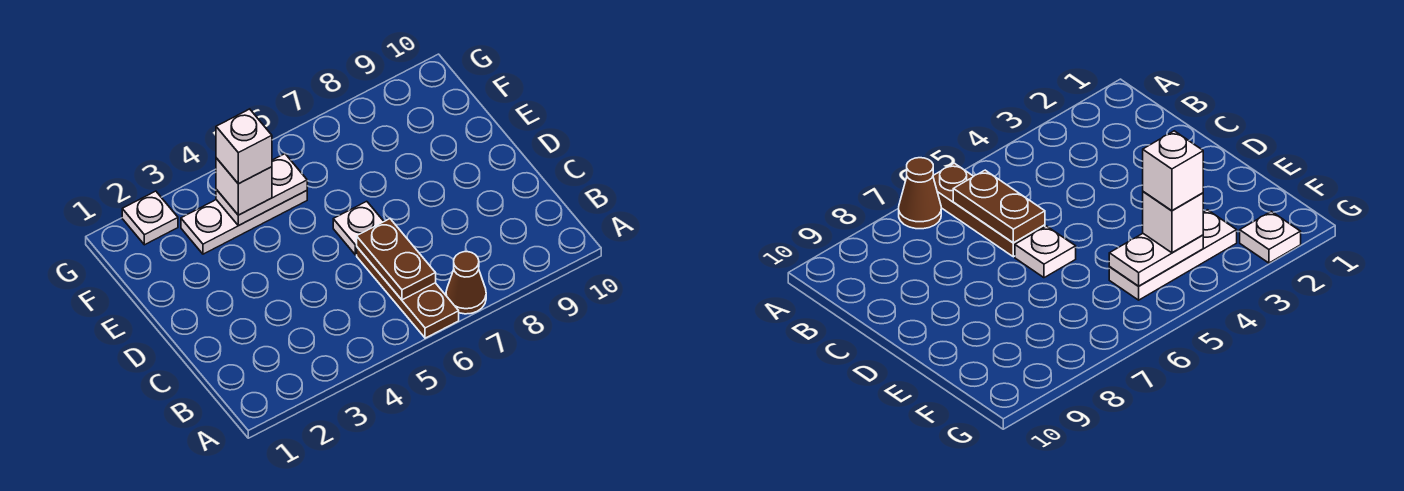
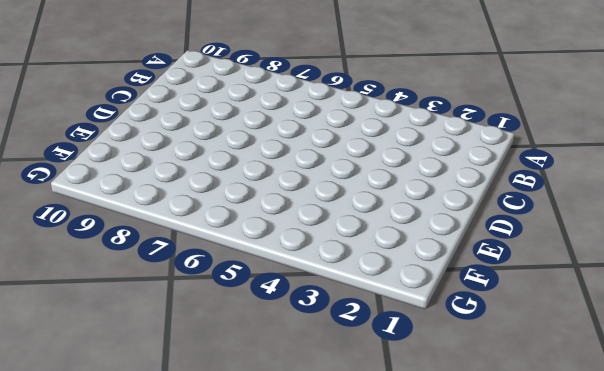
none -> brown plate A6:C6 level 1
none -> brown cone A7 level 1

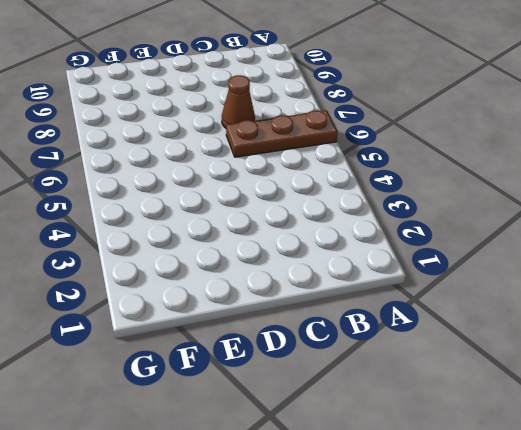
brown cone C7 level 1 -> brown cone A7 level 1
none -> white plate D6 level 1
none -> white plate F3:F5 level 1

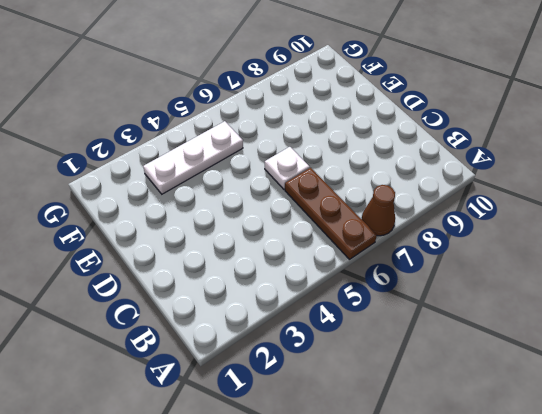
none -> white plate G2 level 1
none -> brown plate B6:C6 level 2

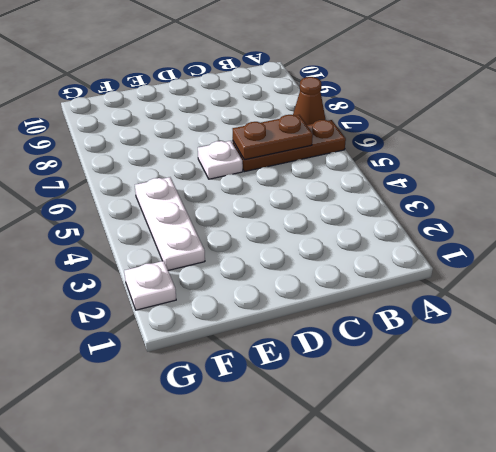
none -> white plate F4:F5 level 2
none -> white brick F4 level 3

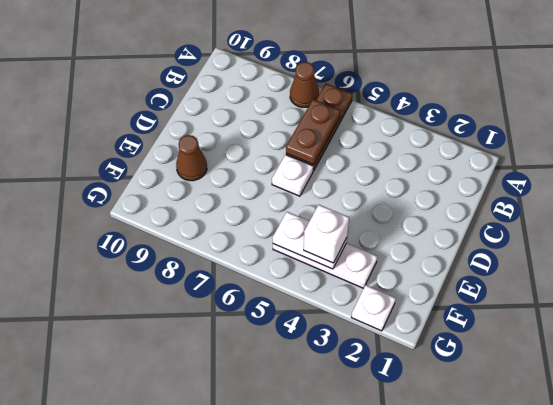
brown cone E9 level 1 -> none
none -> white brick F4 level 4

